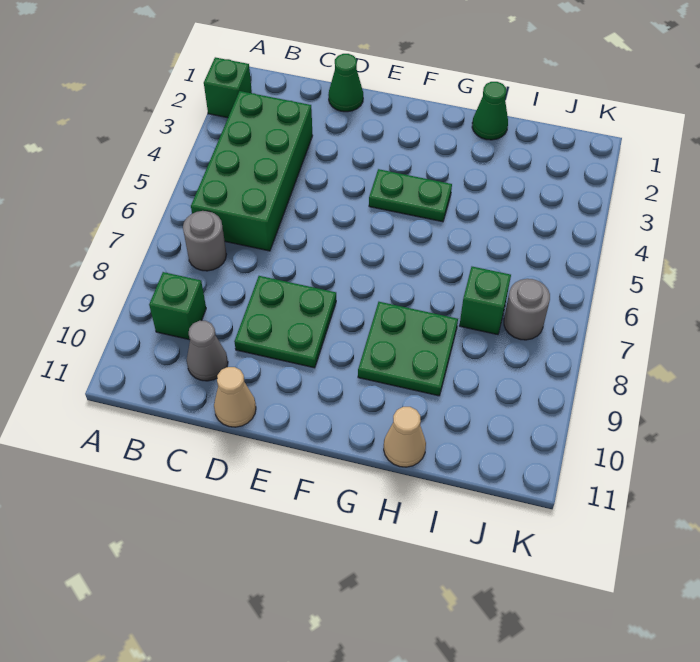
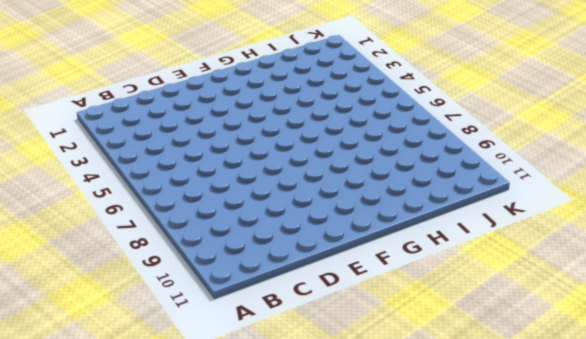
none -> green brick A2 level 1
none -> green brick B3:C6 level 1
none -> grey round brick B7 level 1

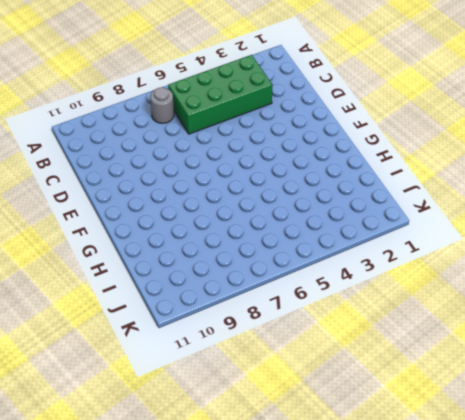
none -> green brick A2 level 1
none -> green brick B9 level 1
none -> grey cone C10 level 1

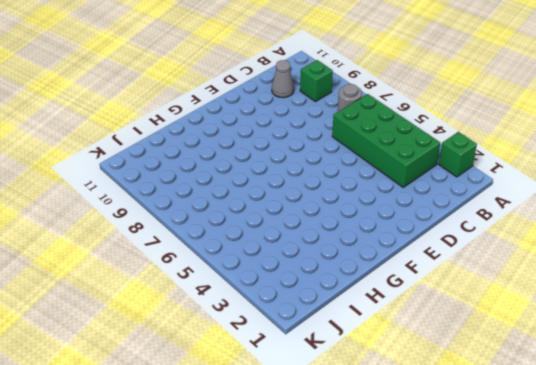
none -> green cone D1 level 1
none -> green plate D8:E9 level 1
none -> tan cone D11 level 1

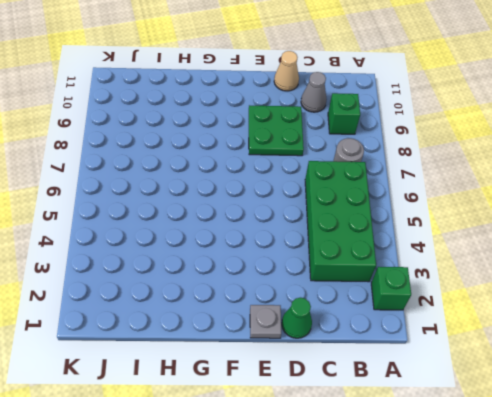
grey plate E1 level 1 -> none
none -> green plate F4:G4 level 1
none -> green plate G8:H9 level 1
none -> green cone H1 level 1

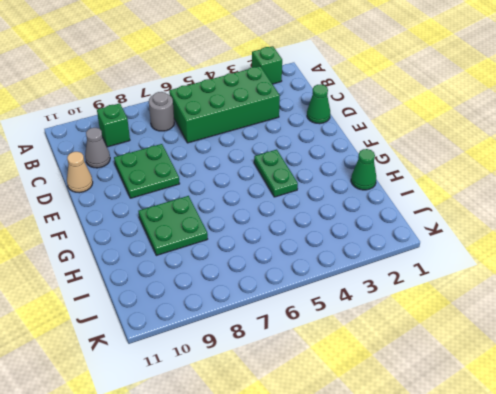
none -> tan cone H11 level 1
none -> green brick I7 level 1
none -> grey round brick J7 level 1

